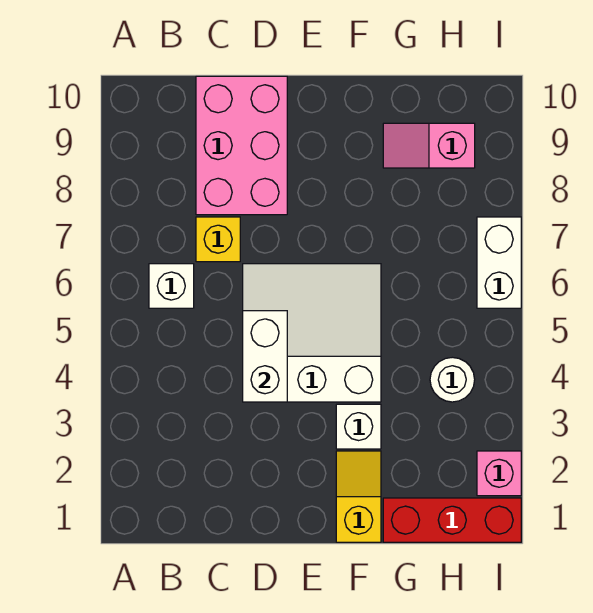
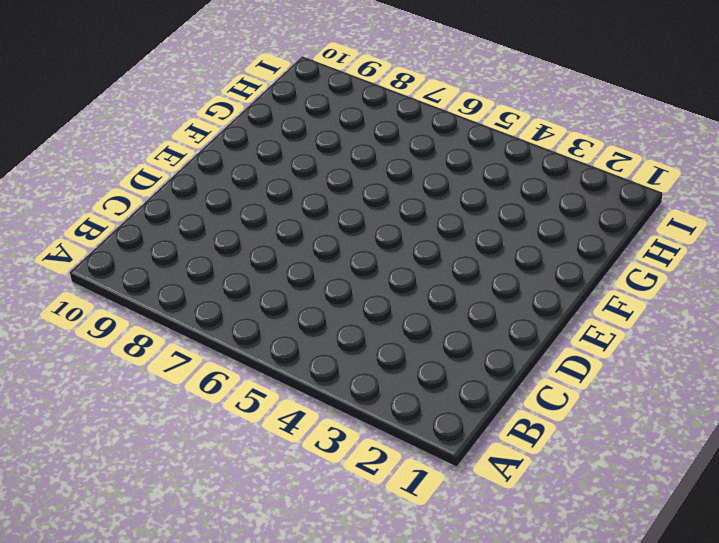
none -> white brick B6 level 1
none -> yellow brick C7 level 1
none -> pink brick C8:D10 level 1

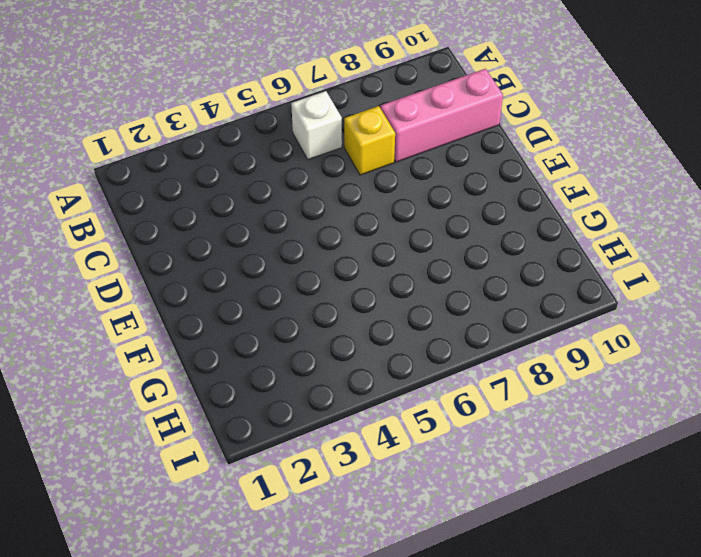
pink brick C8:C10 level 1 -> pink brick C8:D10 level 1
none -> white slope D4:F6 level 1 top 4
none -> yellow slope F1:F2 level 1 top 1
none -> white brick F3 level 1

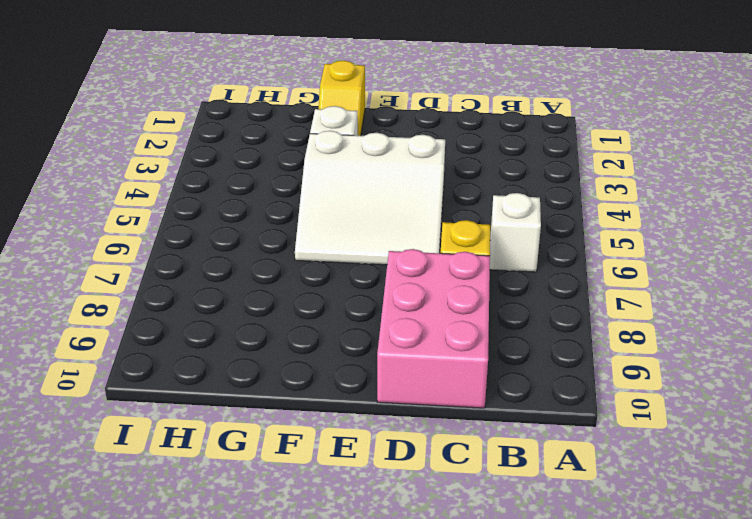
none -> red brick G1:I1 level 1
none -> pink slope G9:H9 level 1 top H
none -> white round brick H4 level 1

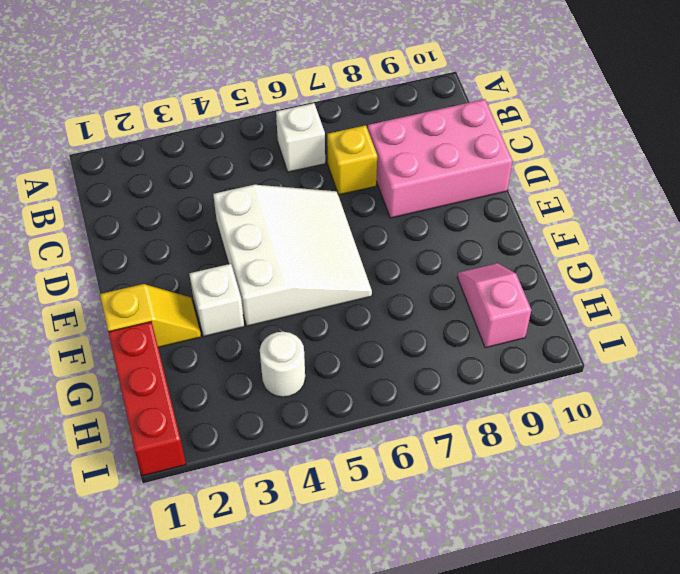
none -> pink brick I2 level 1
none -> white brick I6:I7 level 1
none -> white brick D4:D5 level 2

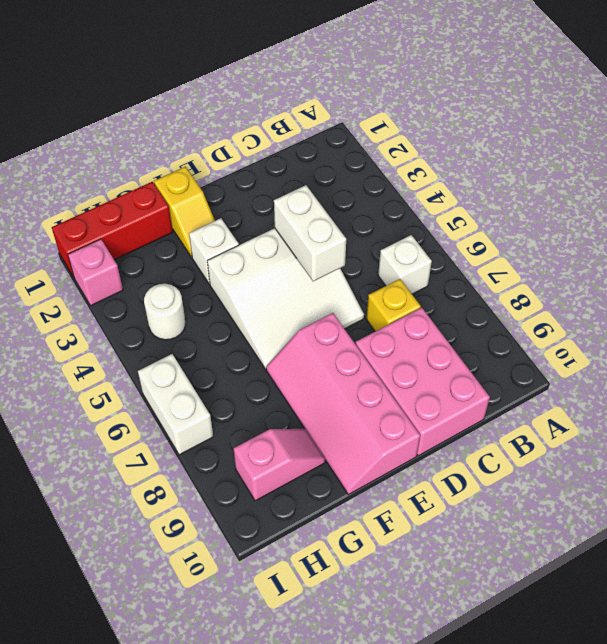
pink slope E7:F10 level 1 top E -> none

